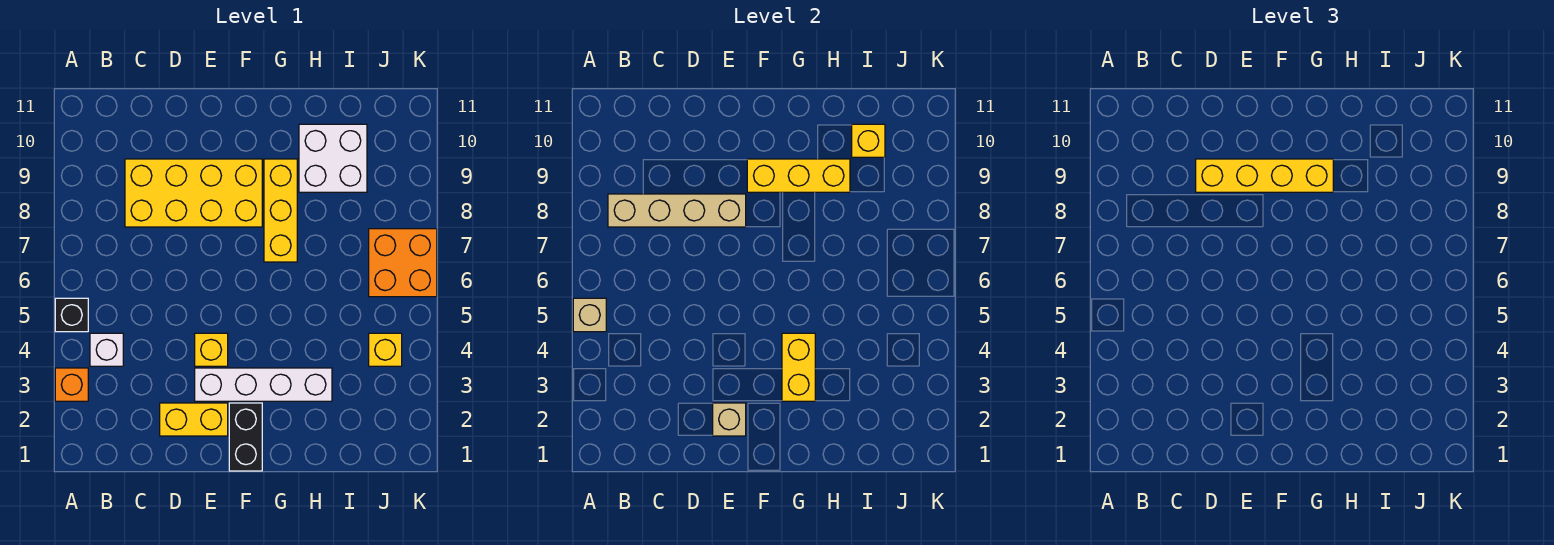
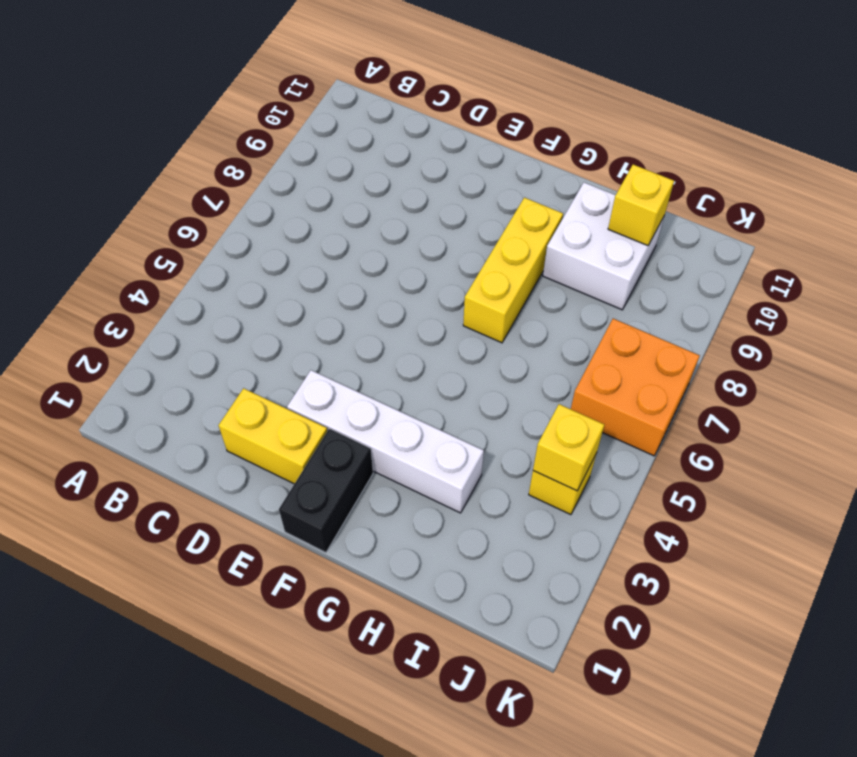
yellow brick J4 level 2 -> yellow brick E4 level 1
none -> orange brick A3 level 1
none -> black brick A5 level 1
none -> white brick B4 level 1

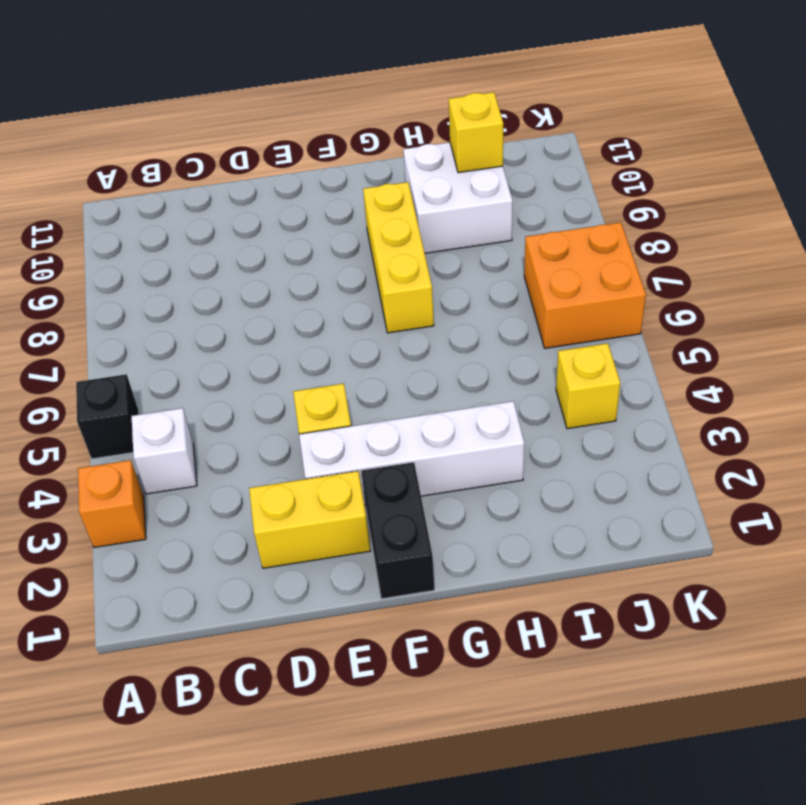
none -> yellow brick C8:F9 level 1
none -> tan brick A5 level 2
none -> tan brick B8:E8 level 2

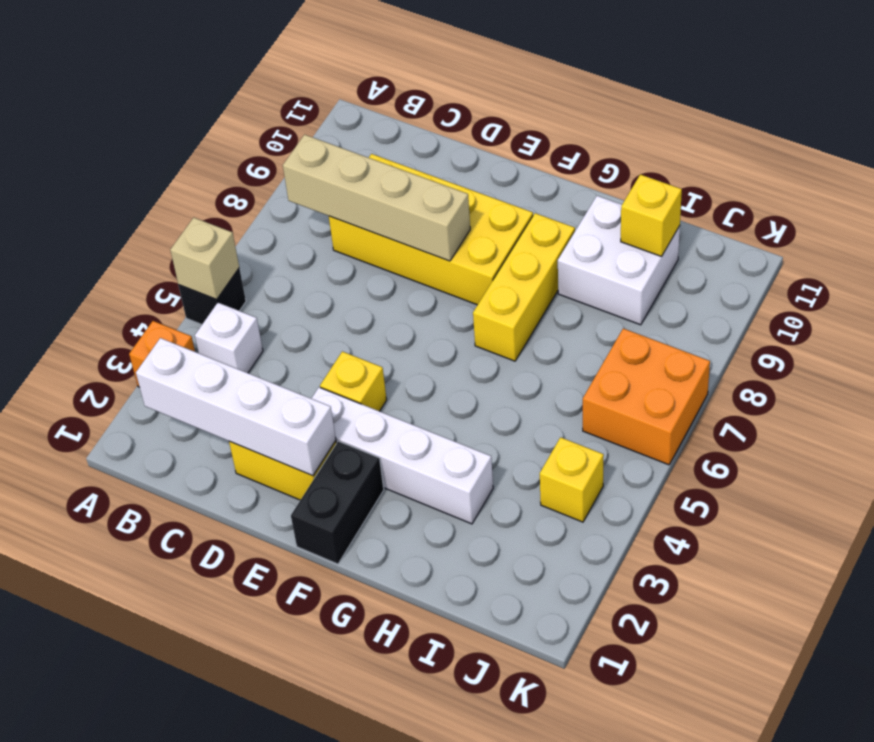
white brick B2:E2 level 2 -> tan brick E2 level 2
none -> yellow brick F9:H9 level 2
none -> yellow brick G3:G4 level 2
none -> yellow brick D9:G9 level 3

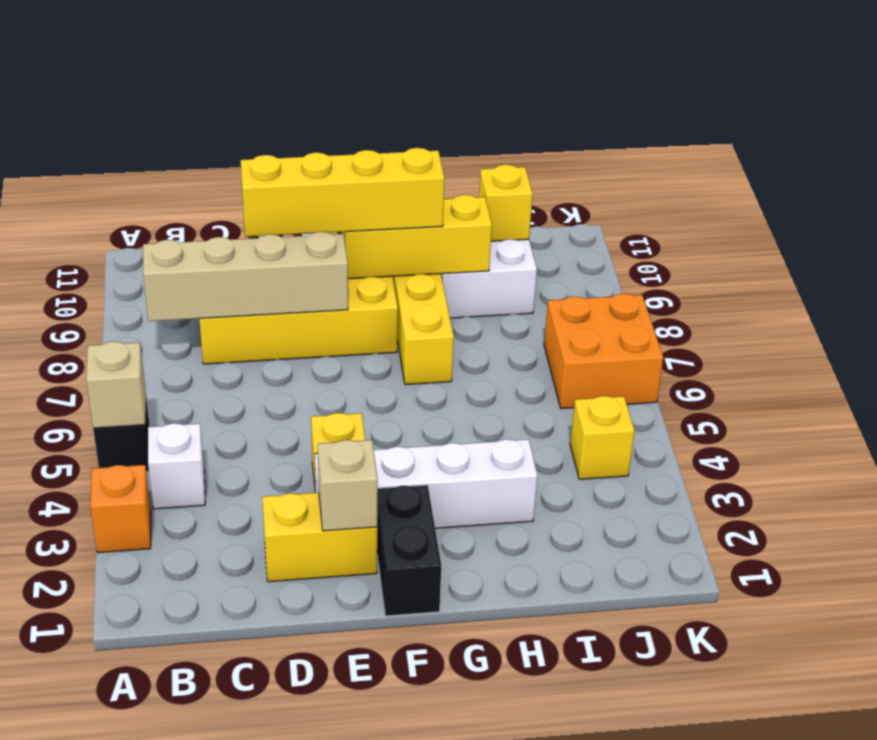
none -> yellow brick G3:G4 level 2

